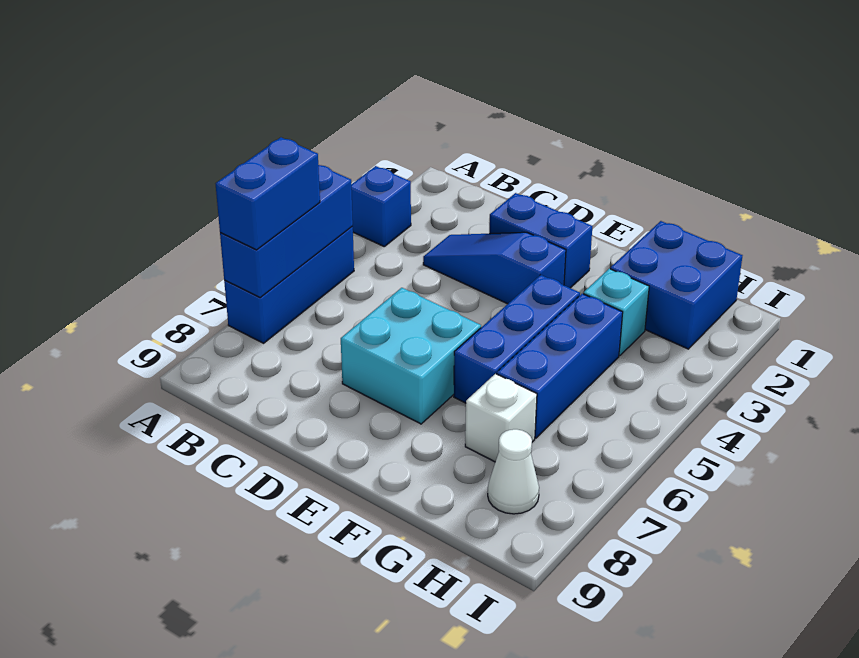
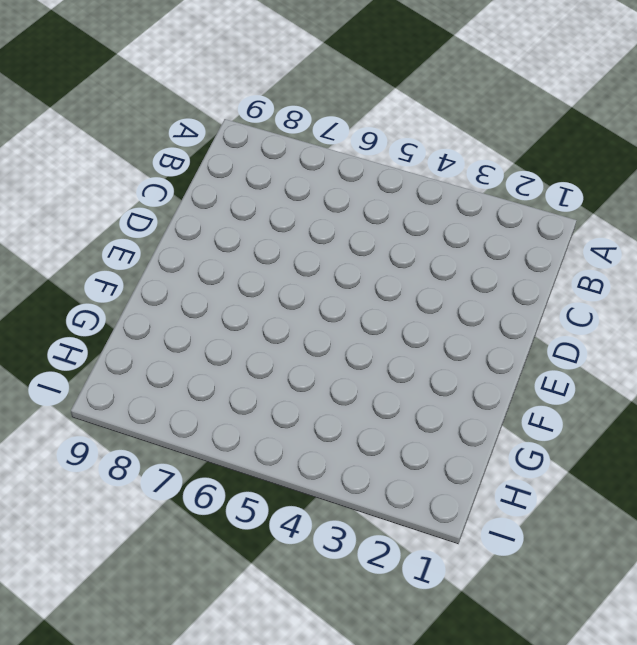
none -> blue brick A3 level 1
none -> blue brick A5:A7 level 1
none -> blue slope C3:E3 level 1 top E

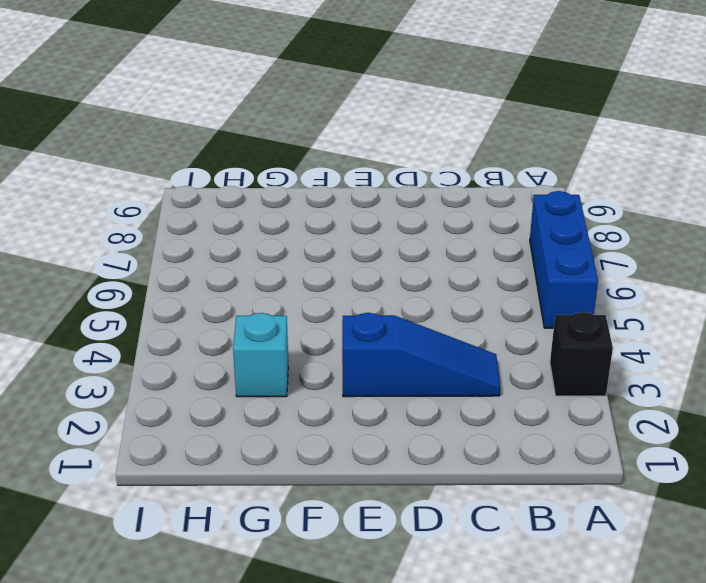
black brick A3 level 1 -> blue brick A3 level 1
none -> blue brick D2:E2 level 1
none -> cyan brick D6:E7 level 1
none -> blue brick F4:F6 level 1

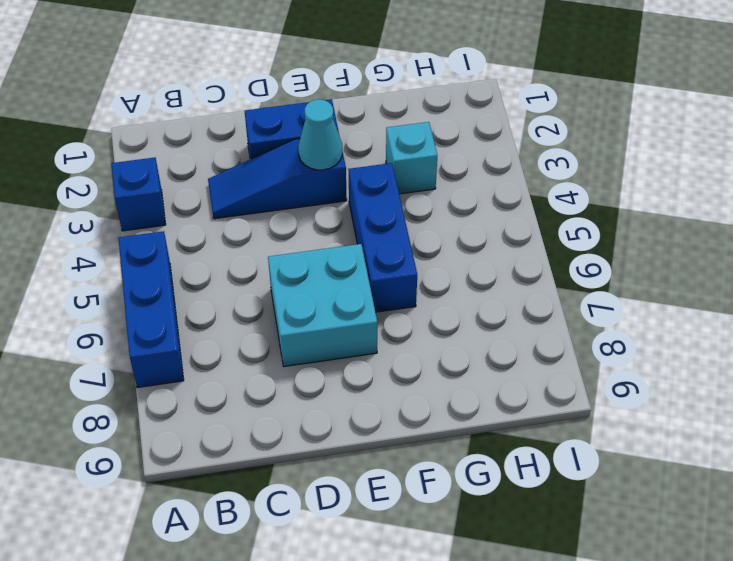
cyan cone E3 level 2 -> none
none -> blue brick G1:H2 level 1
none -> blue brick G4:G6 level 1
none -> white brick G7 level 1

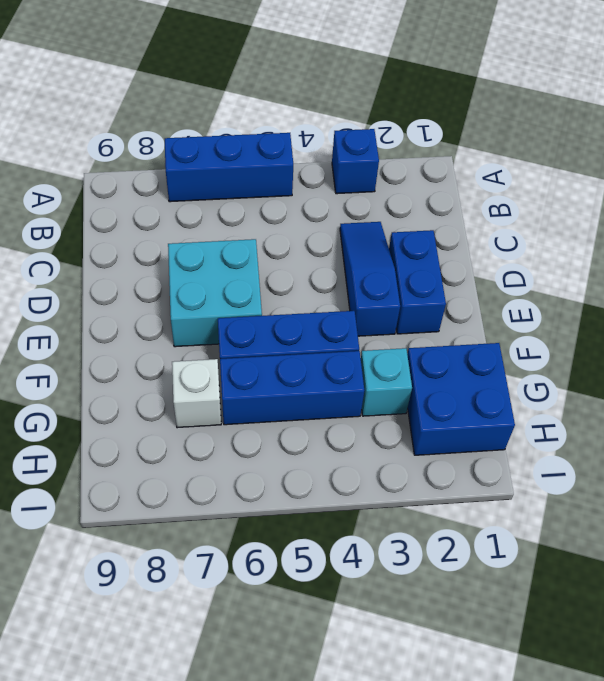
none -> white cone H8 level 1
none -> blue brick A5:A7 level 2
none -> blue brick A6:A7 level 3

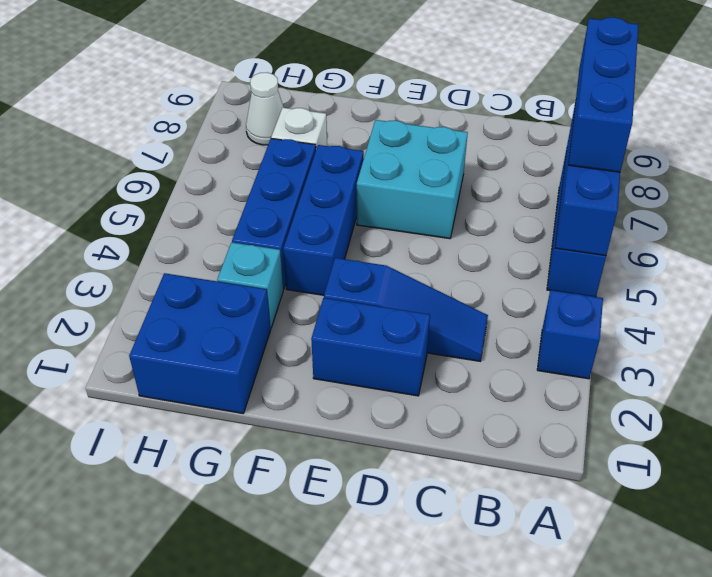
blue brick A6:A8 level 3 -> blue brick A6:A7 level 3

